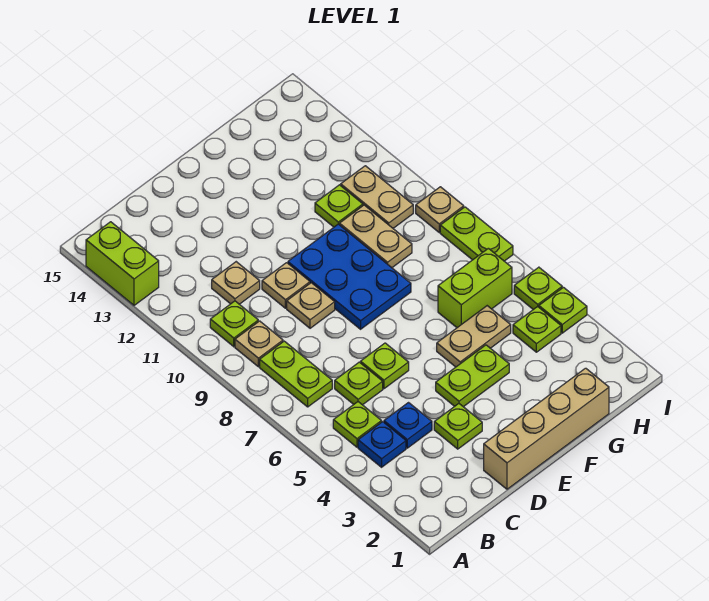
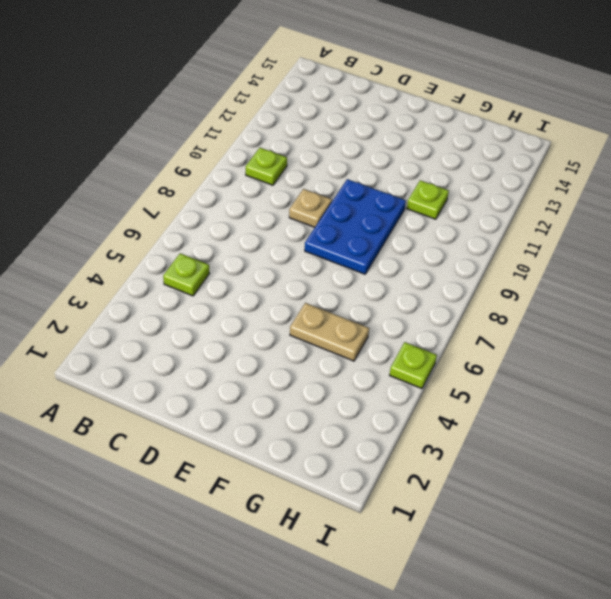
none -> lime brick A13:A14 level 1
none -> blue plate B4 level 1
none -> lime plate B7:B8 level 1

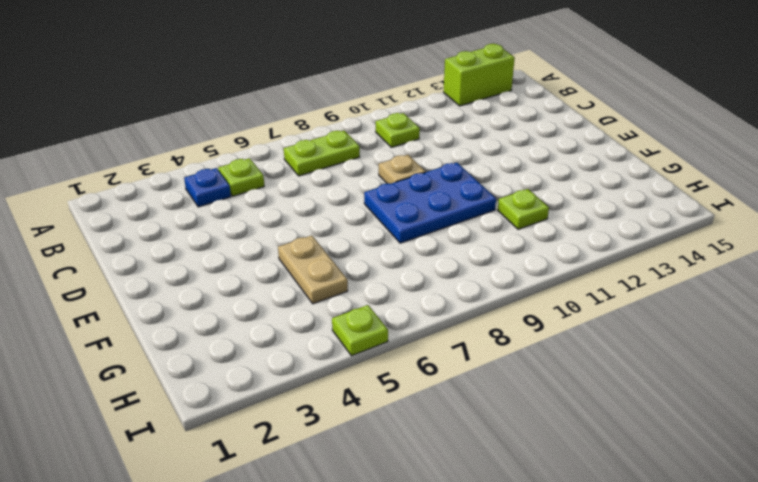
none -> tan plate B9 level 1
none -> blue plate C4 level 1
none -> lime plate C6 level 1

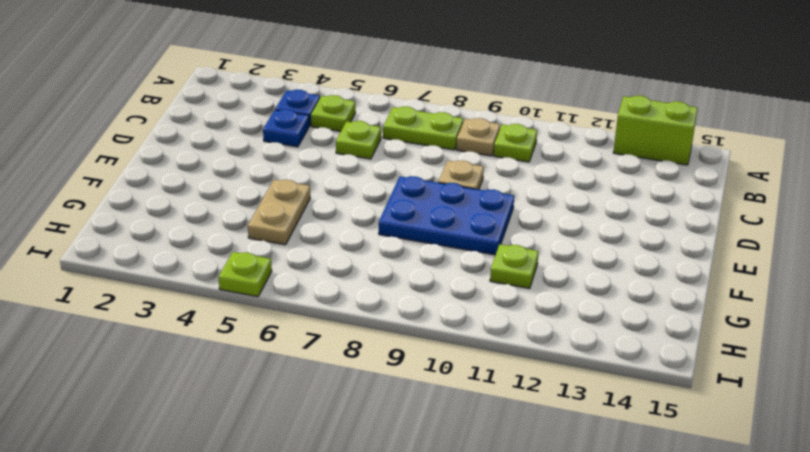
none -> tan plate C11 level 1
none -> tan brick D1:G1 level 1
none -> lime plate D3 level 1

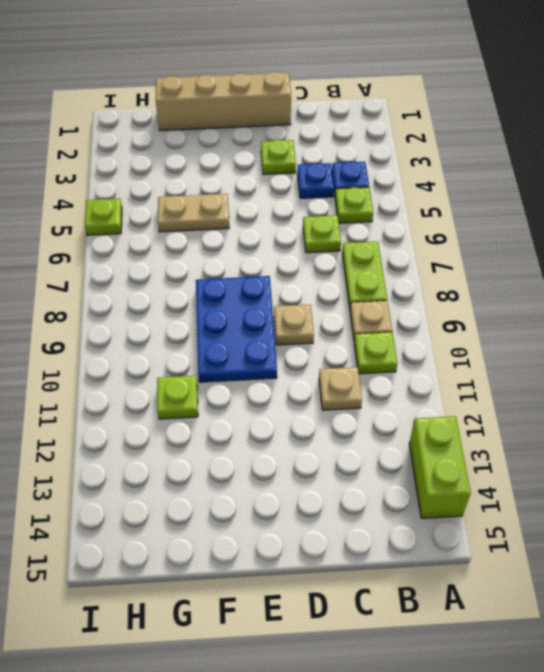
none -> lime plate D6 level 1
none -> tan plate D10 level 1
none -> lime plate E4:F4 level 1

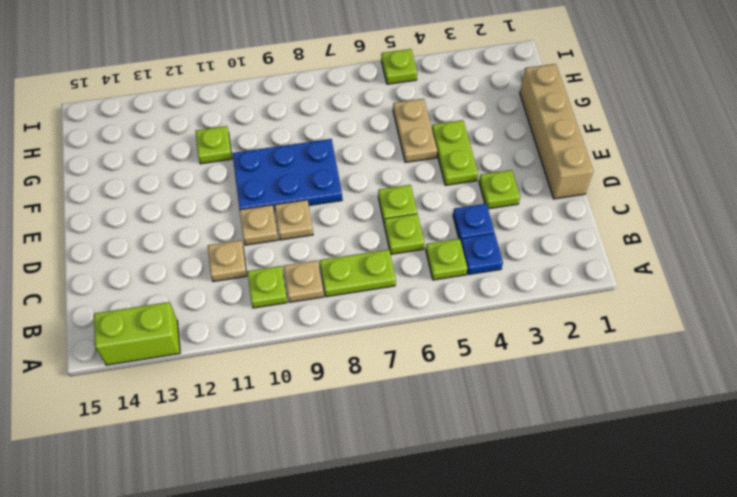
none -> lime brick G6:H6 level 1
none -> tan plate G9:G10 level 1
none -> lime plate H4 level 1

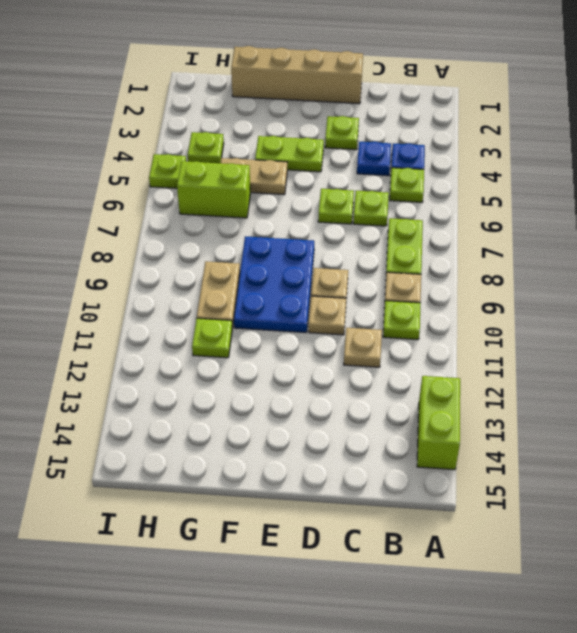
none -> tan plate H10:H11 level 1
none -> lime plate I4 level 1
none -> lime plate I7:I8 level 1

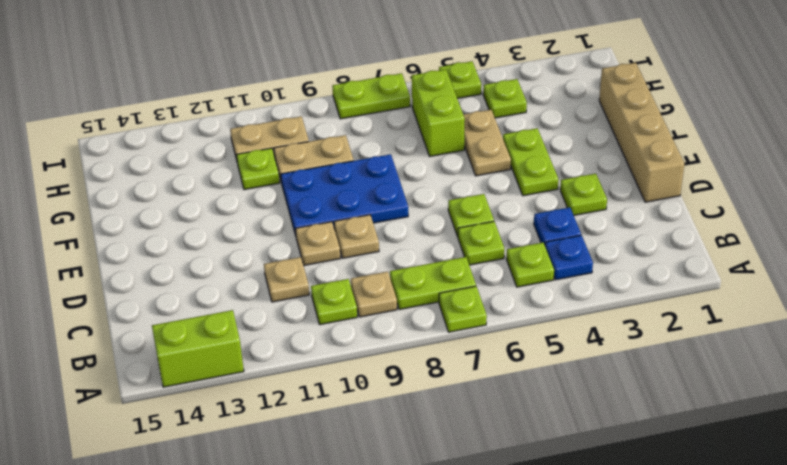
lime plate A7 level 1 -> lime plate I4 level 1
none -> tan plate I9 level 1

